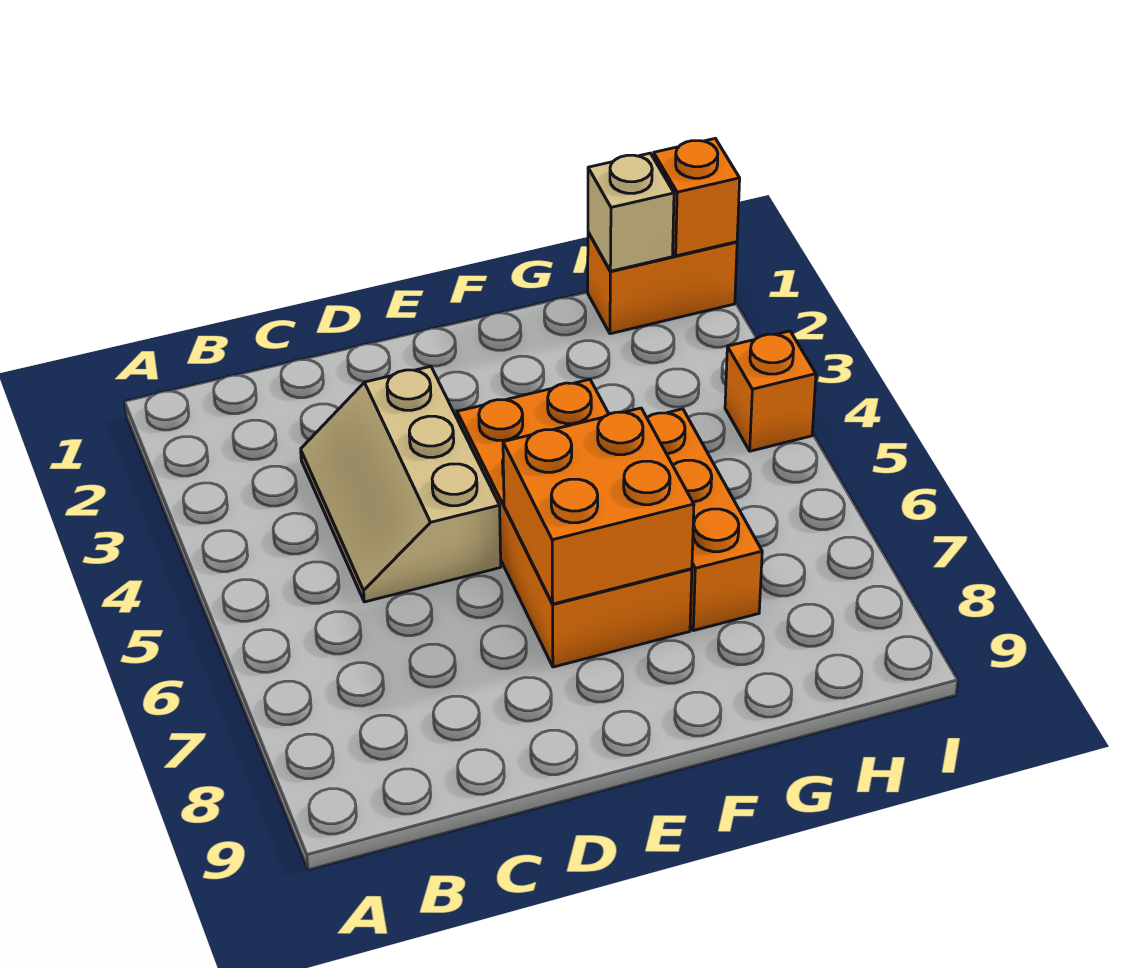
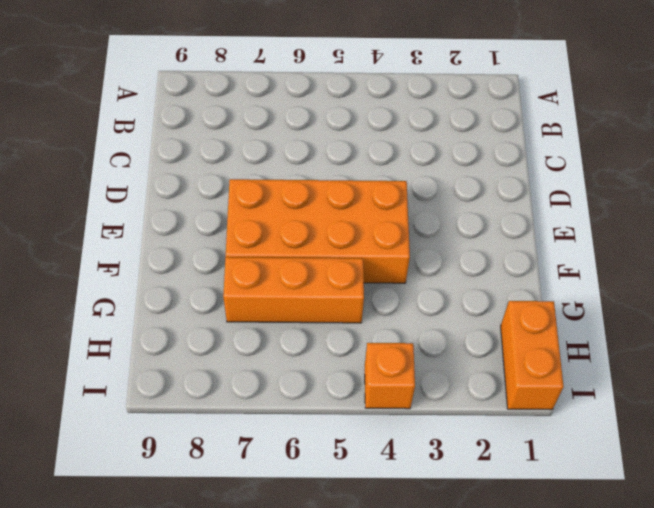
none -> tan slope C3:D5 level 1 top D
none -> orange brick E6:F7 level 2

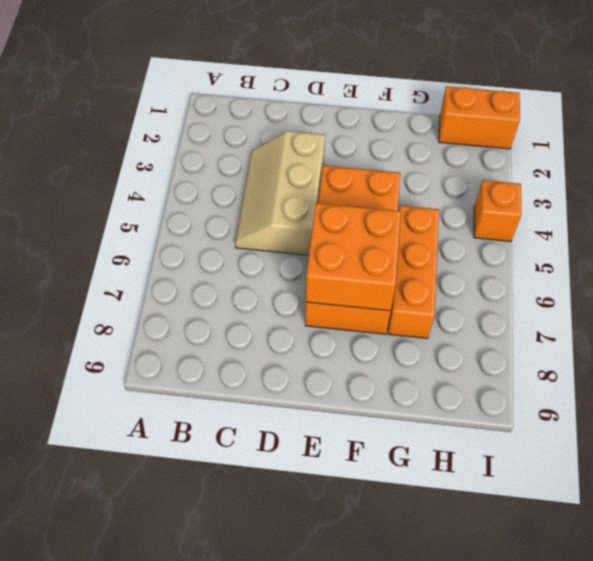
none -> tan brick H1 level 2
none -> orange brick I1 level 2

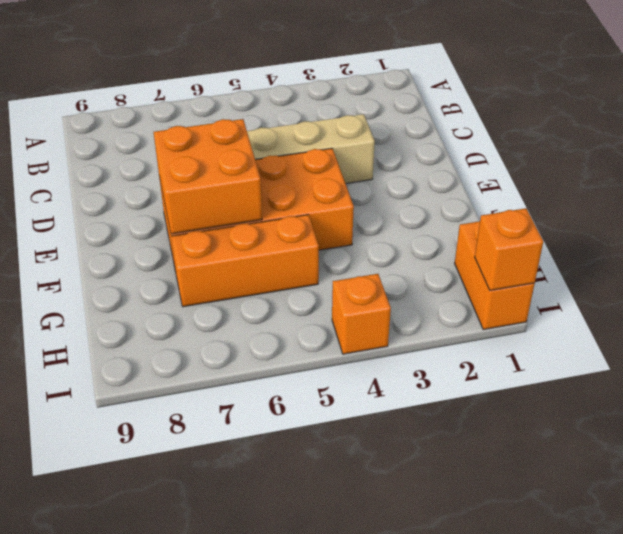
none -> tan brick H1 level 2

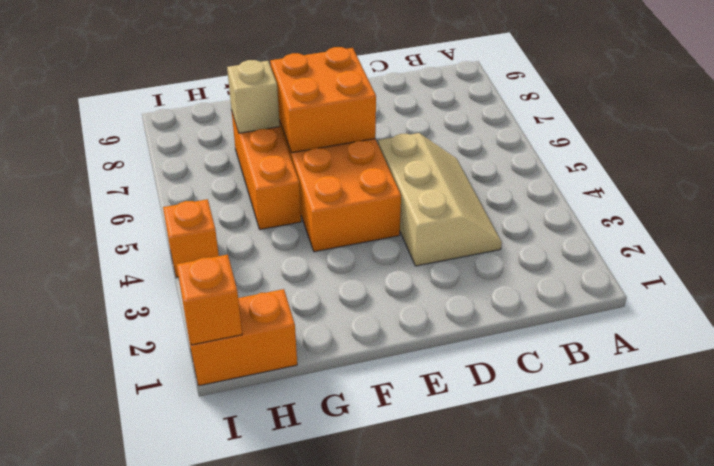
tan brick G7 level 2 -> tan brick H1 level 2

